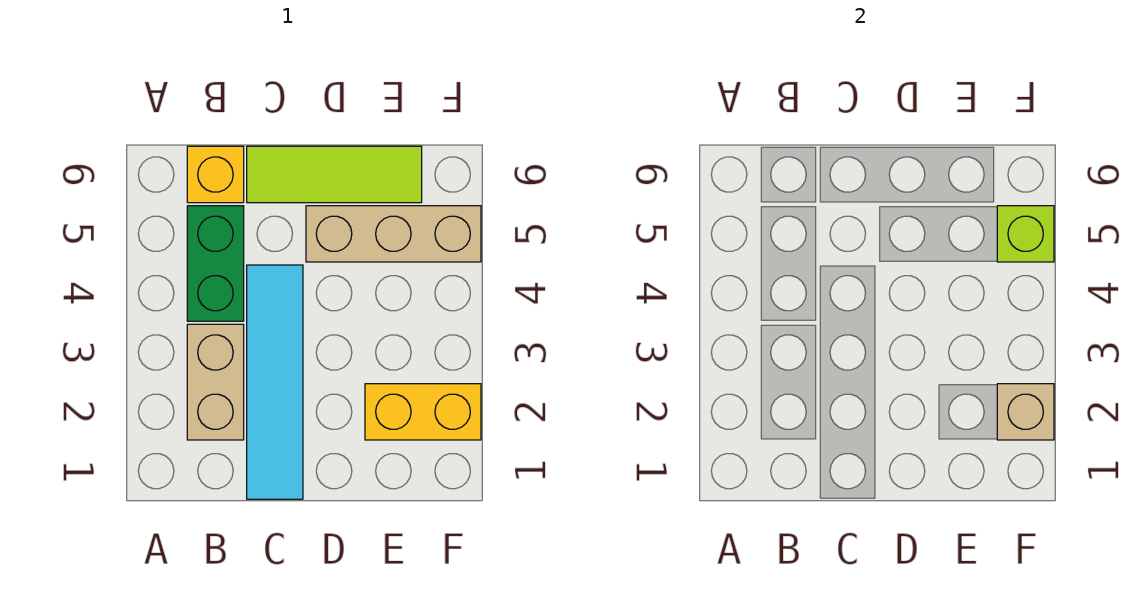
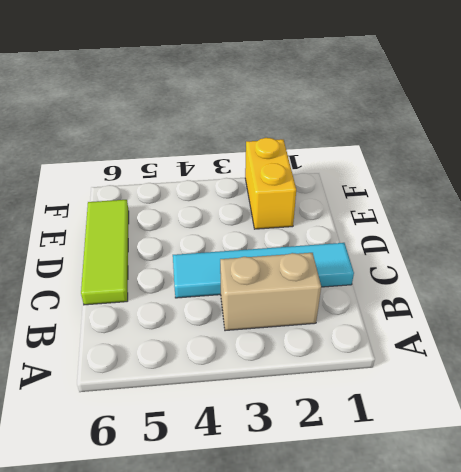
none -> green brick B4:B5 level 1
none -> yellow brick B6 level 1

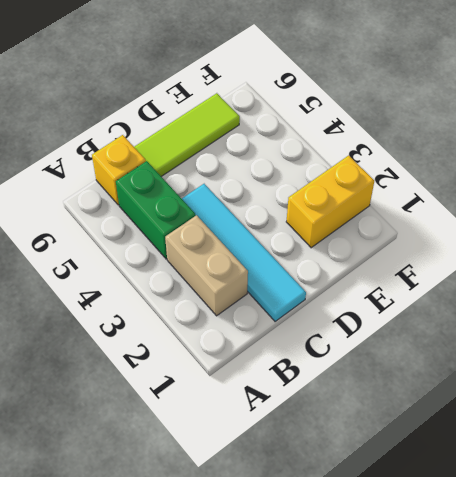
none -> tan brick D5:F5 level 1
none -> tan brick F2 level 2

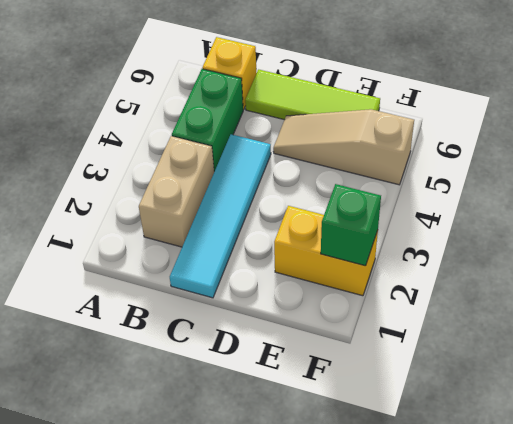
tan slope D5:F5 level 1 top F -> tan brick D5:F5 level 1
green brick F2 level 2 -> tan brick F2 level 2
none -> lime brick F5 level 2

